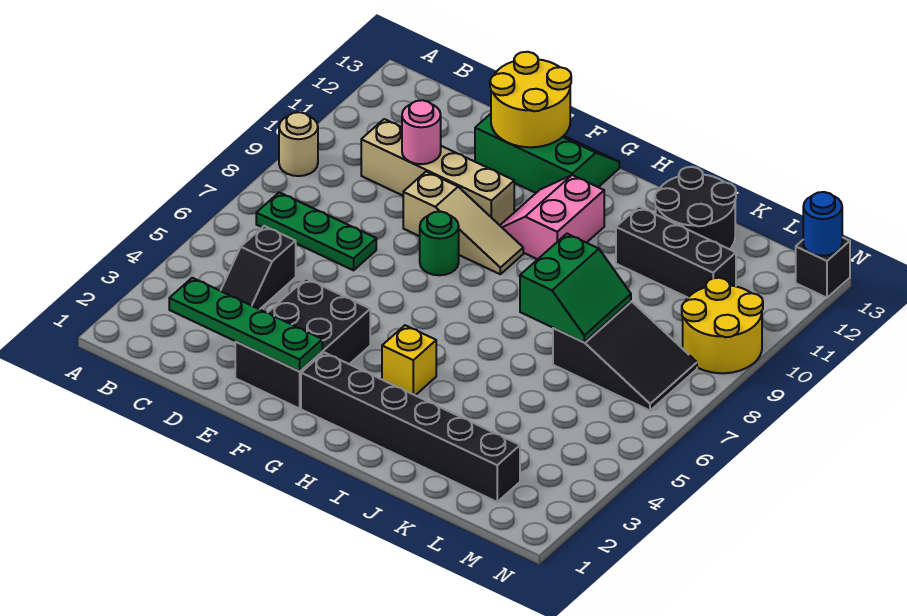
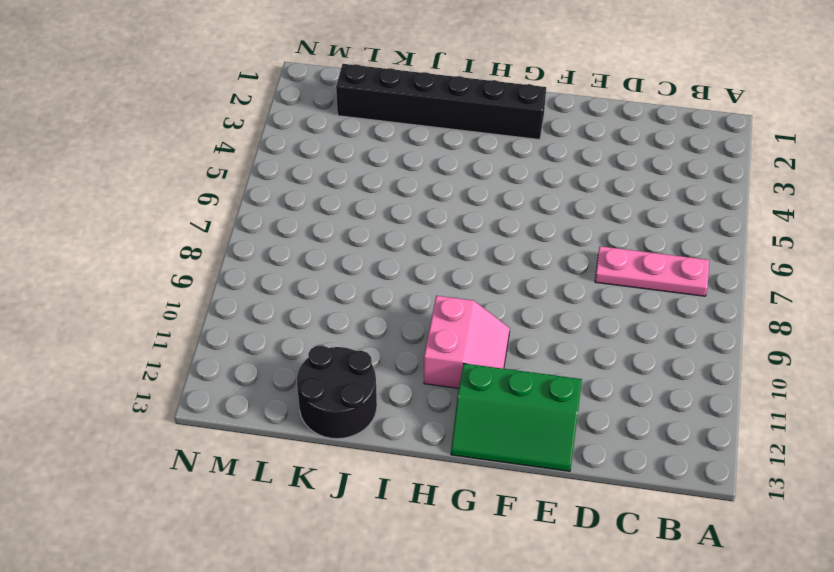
pink plate B7:D7 level 1 -> green plate B7:D7 level 1
none -> tan round brick A9 level 1
none -> black slope C4:C5 level 1 top 5
none -> tan brick C10:F10 level 1

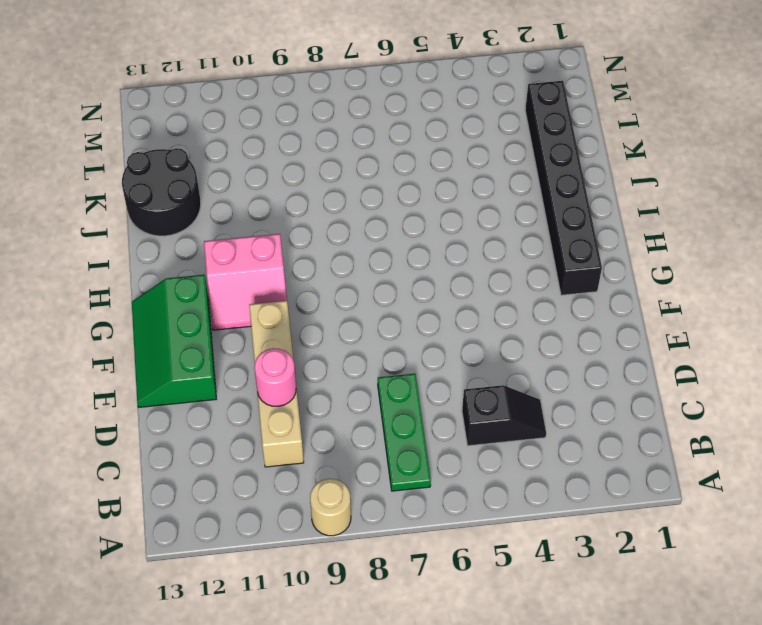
none -> black brick E2:F4 level 1
none -> tan slope E9:G9 level 1 top E
none -> green round brick F8 level 1

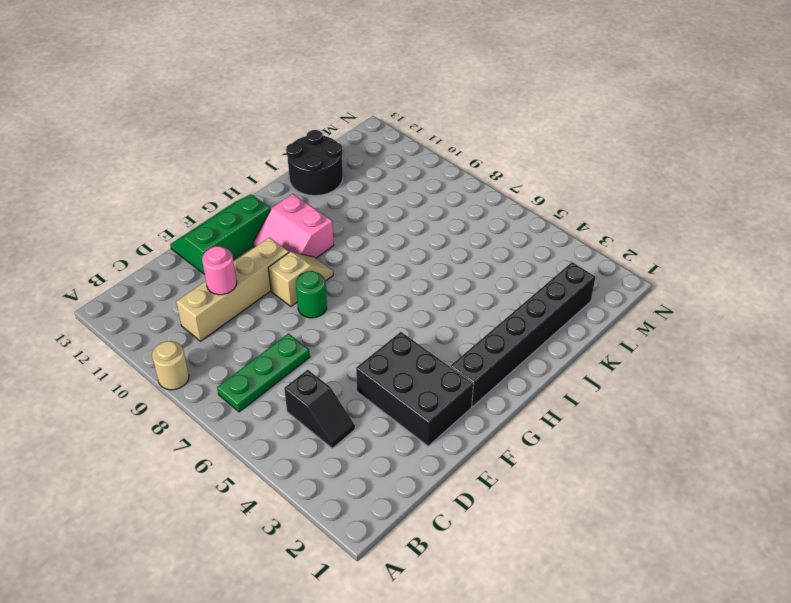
tan slope F9:G9 level 1 top F -> tan slope E9:G9 level 1 top E
none -> yellow brick H4 level 1
none -> black brick J11:L11 level 1
none -> black slope K7:M8 level 1 top K

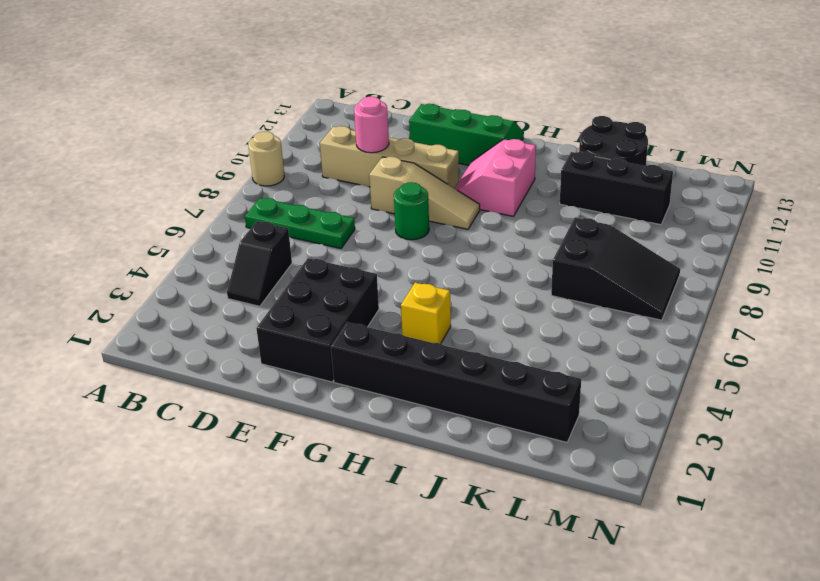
none -> yellow round brick M9:N10 level 1
none -> black brick N13 level 1
none -> green plate C2:F2 level 2

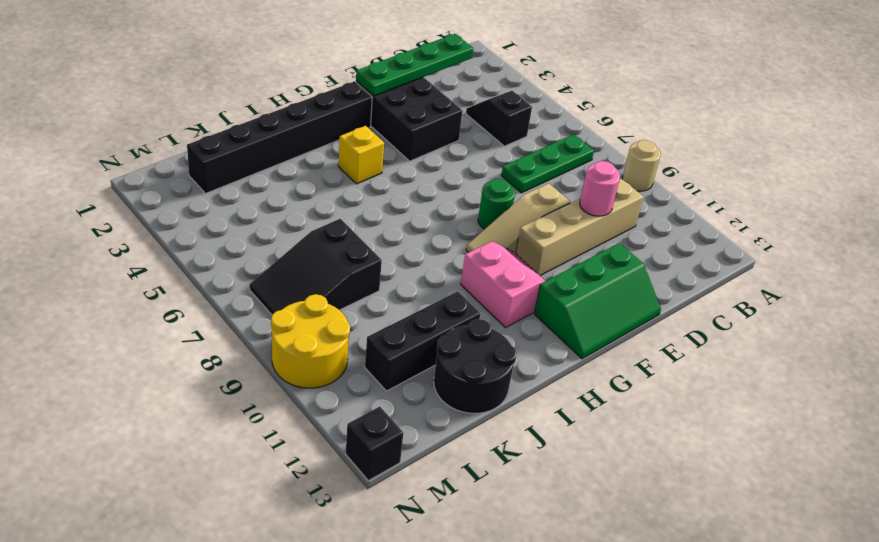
none -> yellow round brick E12:F13 level 2
none -> green slope J7:K8 level 2 top J
none -> blue round brick N13 level 2

